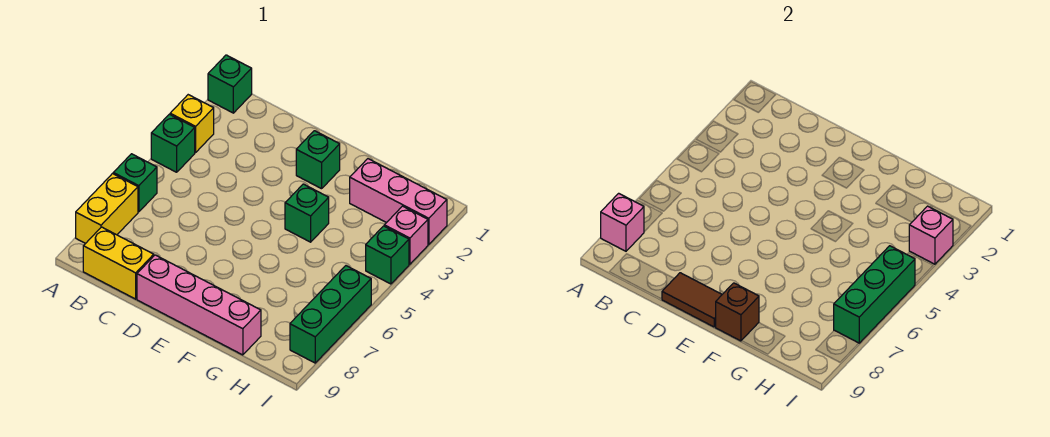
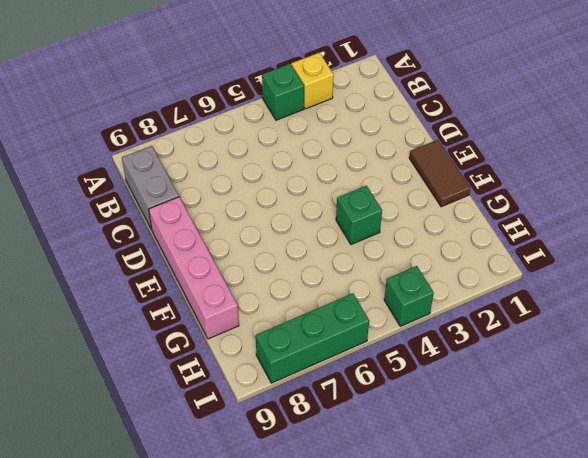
grey brick B9:C9 level 1 -> yellow brick B9:C9 level 1
brown tile E1:F1 level 1 -> brown tile D9:E9 level 2
none -> green brick A1 level 1
none -> green brick A6 level 1
none -> yellow brick A7:A8 level 1

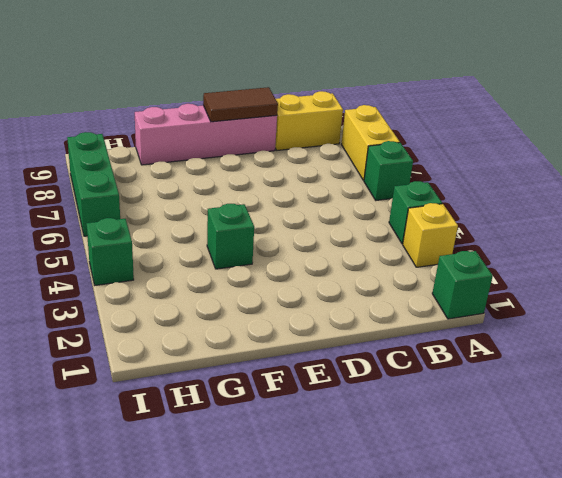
none -> green brick E2 level 1
none -> pink brick G2:I2 level 1
none -> pink brick I3 level 1

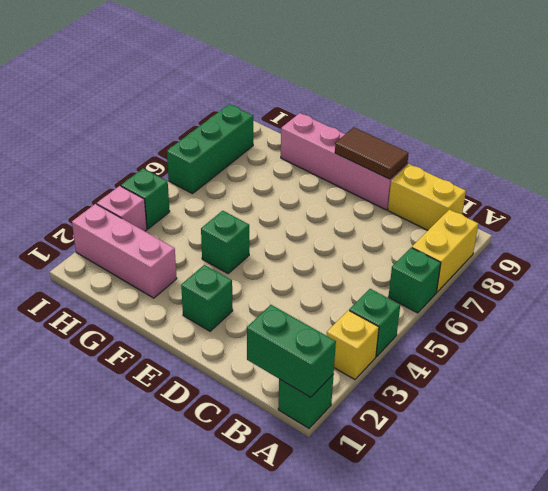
green brick A1:B1 level 2 -> none
none -> pink brick A8 level 2
none -> brown brick F9 level 2
none -> pink brick I3 level 2

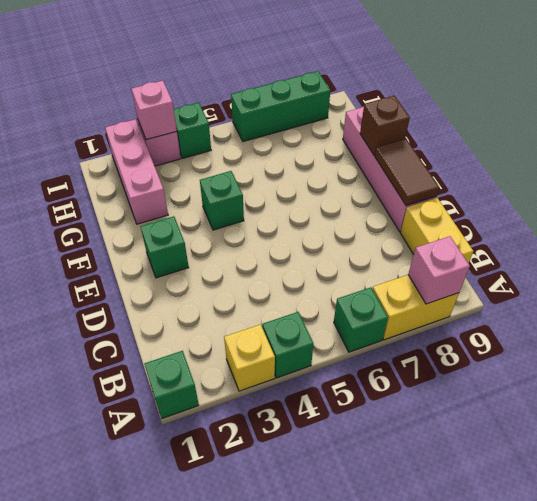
none -> green brick I5:I7 level 2

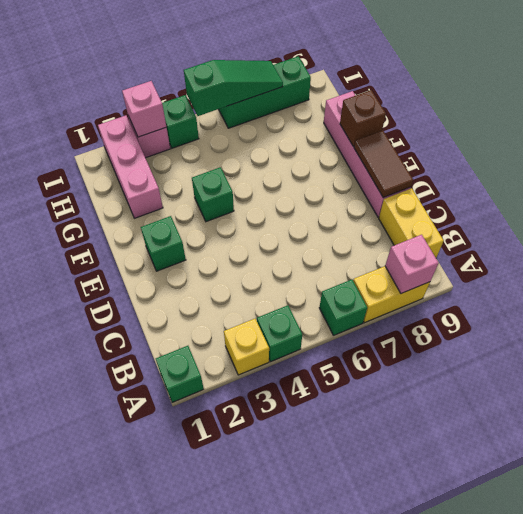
green slope I5:I7 level 2 top 5 -> green brick I5:I7 level 2

